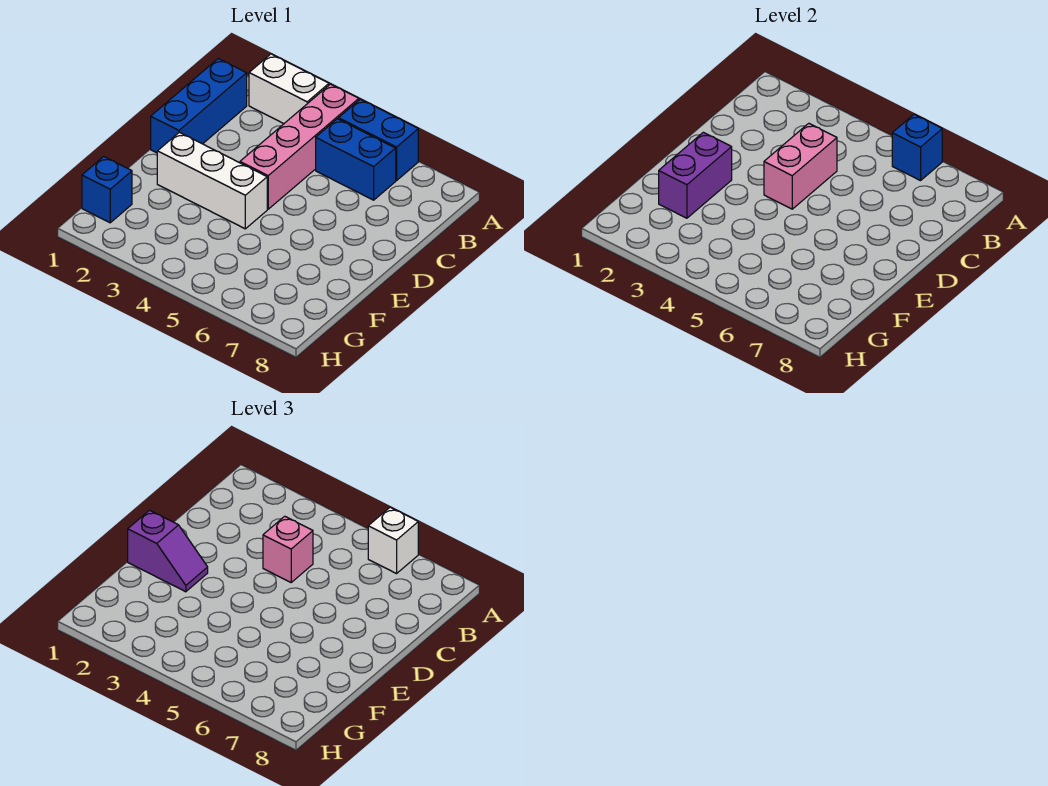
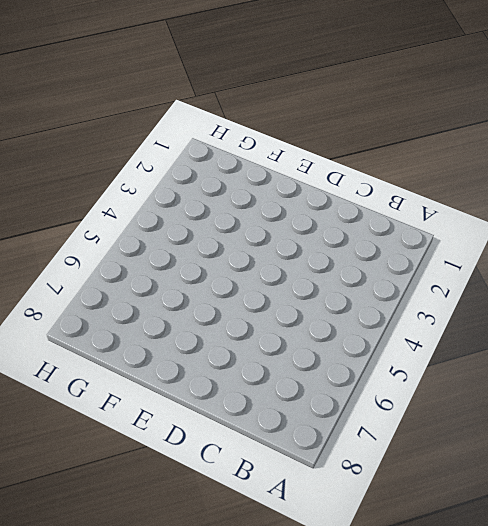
none -> white brick A2:A3 level 1
none -> pink brick A4:D4 level 1
none -> blue brick A5:A6 level 1

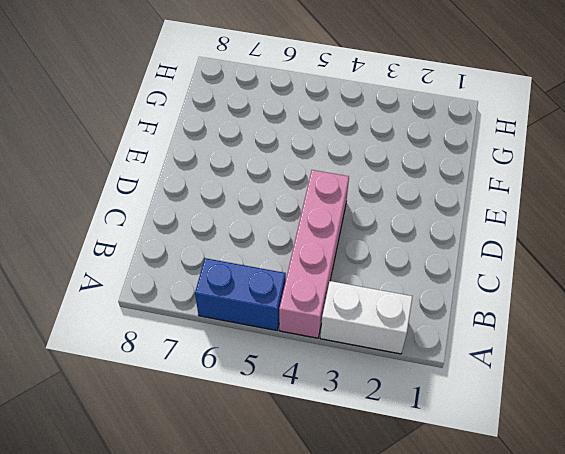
none -> blue brick B1:D1 level 1
none -> blue brick B5:B6 level 1
none -> white brick E2:E4 level 1

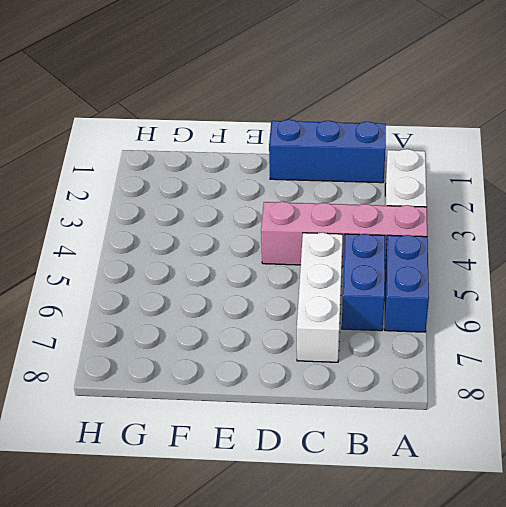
white brick C5:C7 level 1 -> white brick E2:E4 level 1
none -> blue brick G1 level 1
none -> blue brick A6 level 2
none -> pink brick C4:D4 level 2

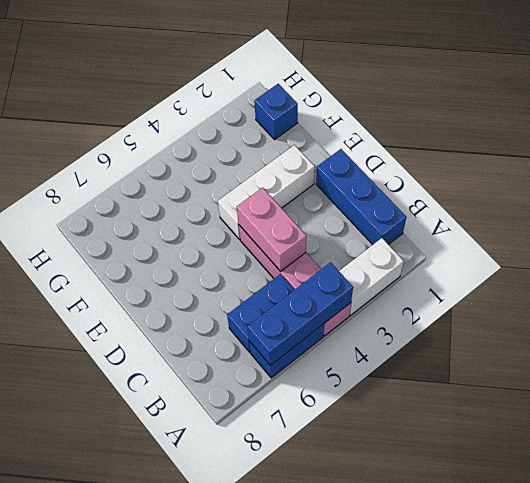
blue brick A4:A6 level 2 -> blue brick A6 level 2
none -> purple brick E2:F2 level 2
none -> white brick A6 level 3
none -> pink brick C4 level 3

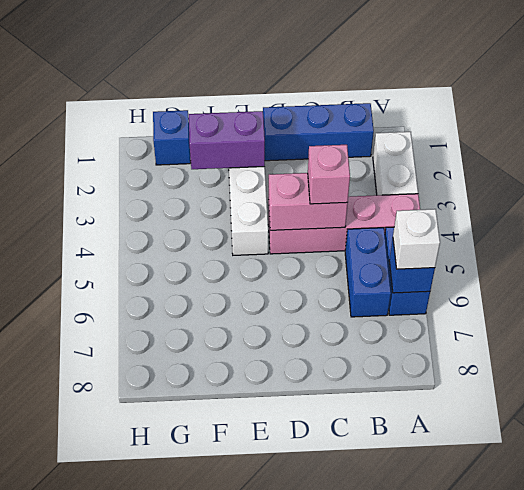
none -> purple slope E1:E2 level 3 top 1

